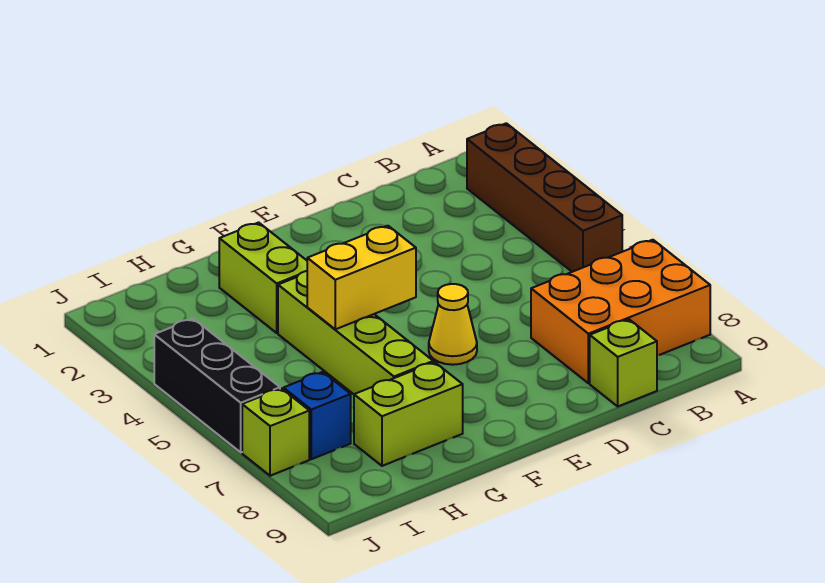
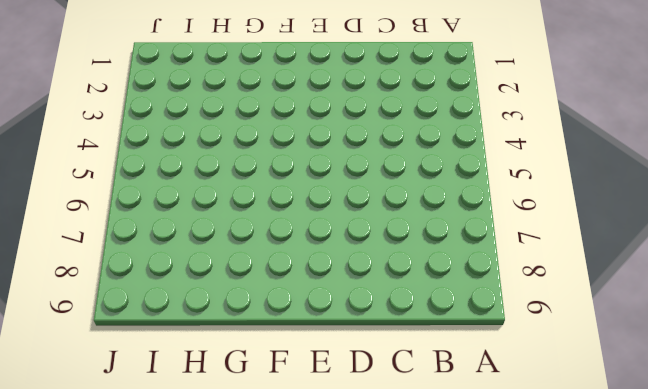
none -> brown brick A2:A5 level 1
none -> orange brick A7:C8 level 1

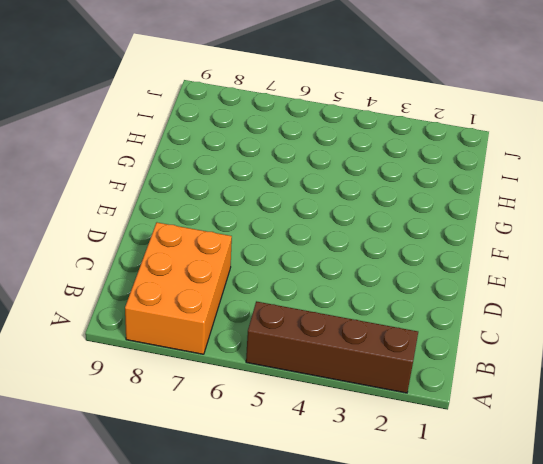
none -> lime brick C9 level 1
none -> yellow cone E6 level 1

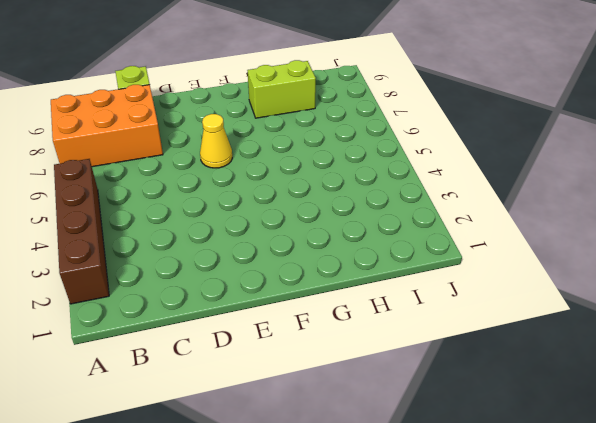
none -> lime brick G2:G3 level 1
none -> lime brick G4:G7 level 1

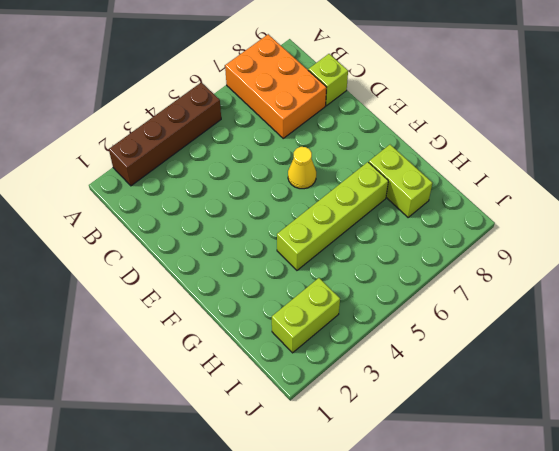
lime brick I2:I3 level 1 -> lime brick G2:G3 level 1
none -> blue brick I7 level 1
none -> black brick J4:J6 level 1

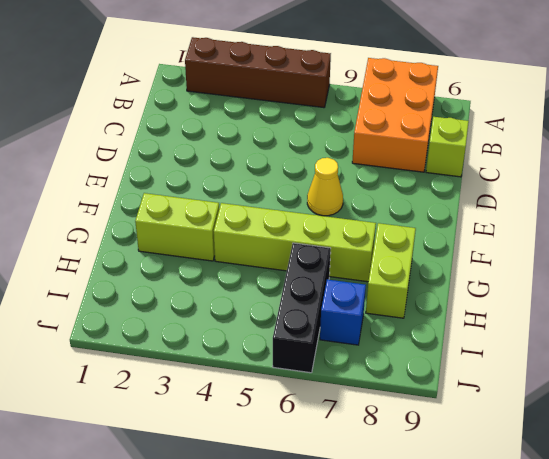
black brick H6:J6 level 1 -> black brick J4:J6 level 1
none -> lime brick J7 level 1
none -> yellow brick F5:G5 level 2

